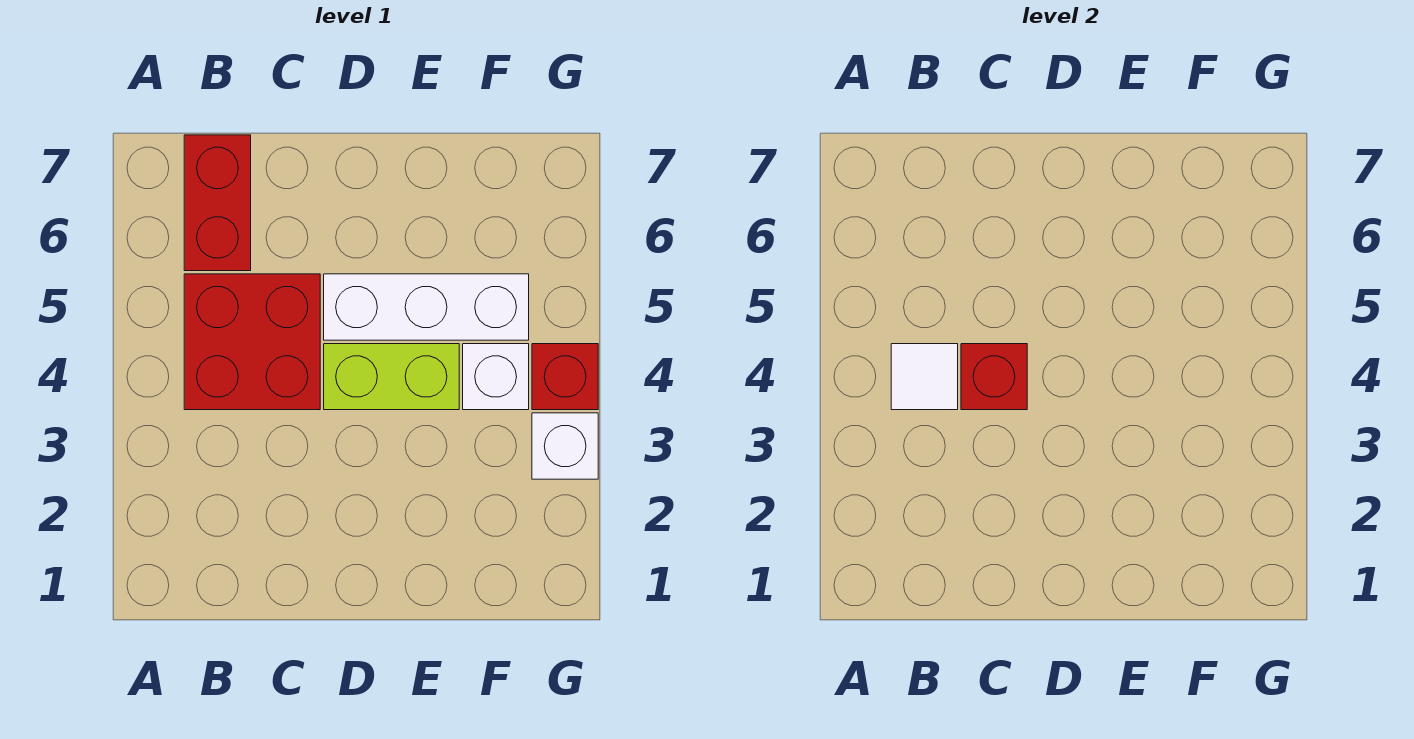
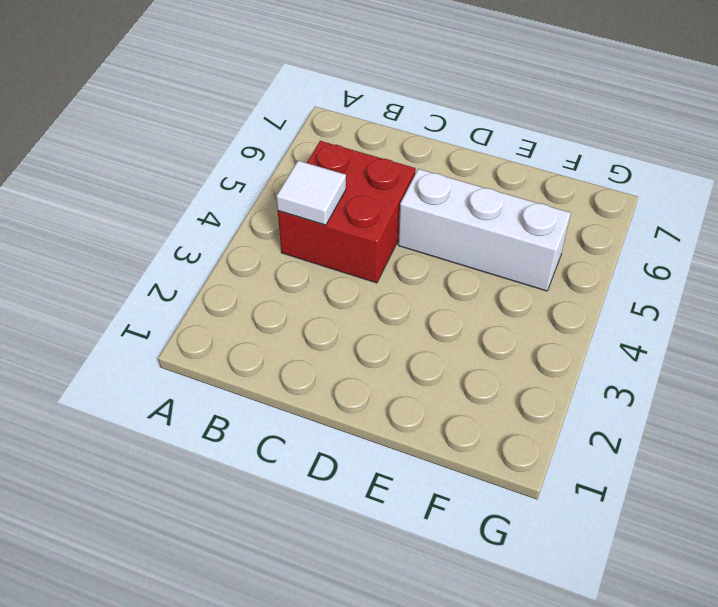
none -> red brick B6:B7 level 1
none -> lime brick D4:E4 level 1

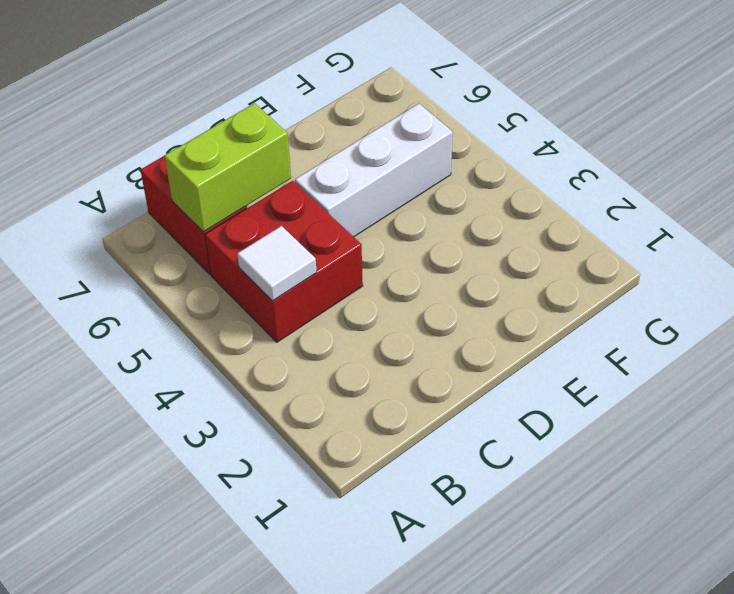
lime brick B6:C6 level 2 -> lime brick D4:E4 level 1
none -> white brick F4 level 1
none -> white brick G3 level 1

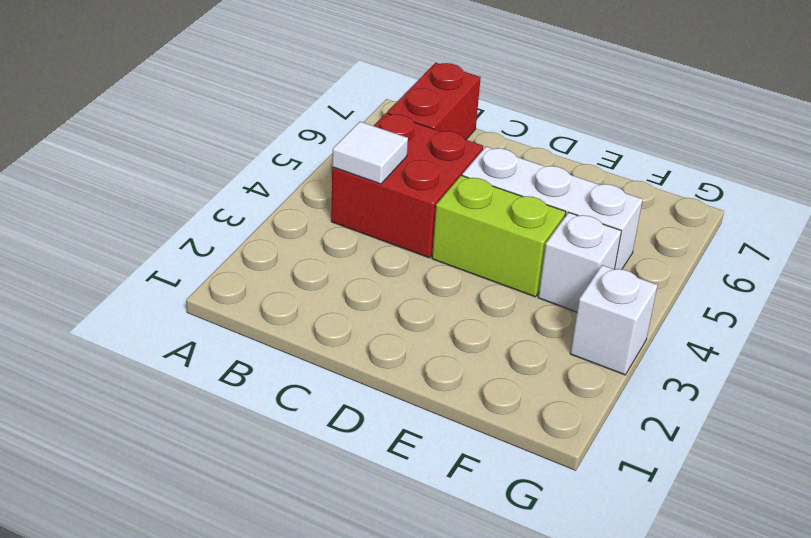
none -> red brick G4 level 1
none -> red brick C4 level 2

